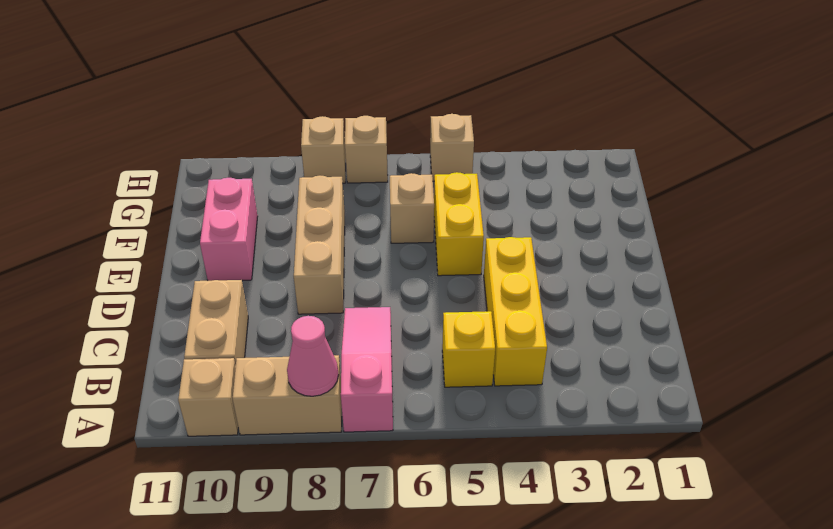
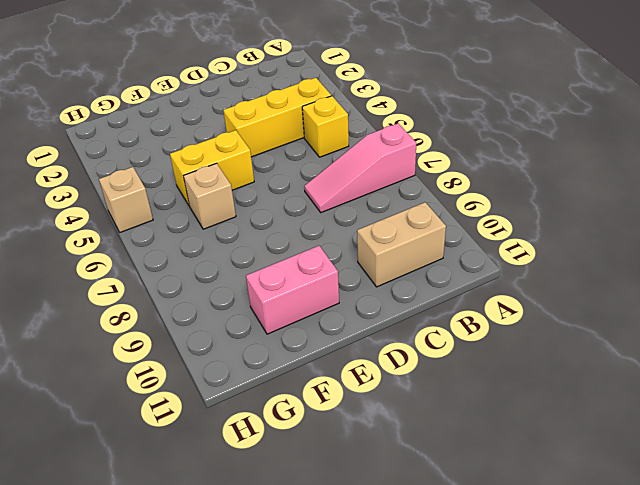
none -> tan brick A8:A9 level 1
none -> tan brick A10 level 1
none -> tan brick D8:F8 level 1

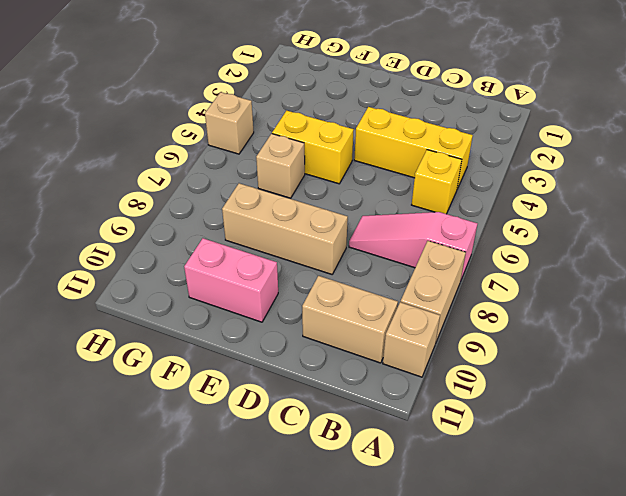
none -> tan brick H7 level 1
none -> tan brick H8 level 1
none -> pink cone A8 level 2

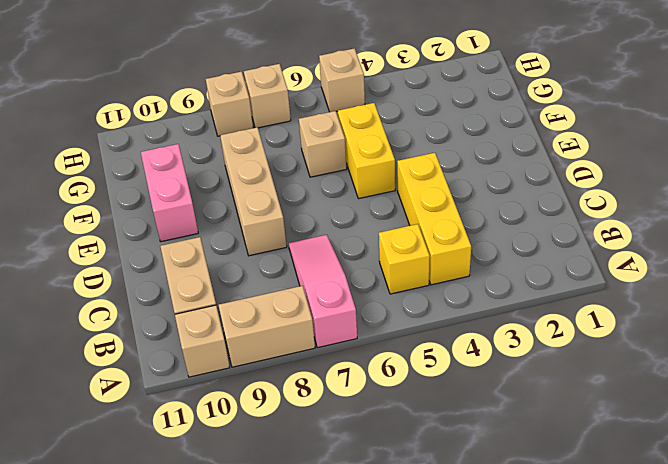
none -> pink cone A8 level 2

